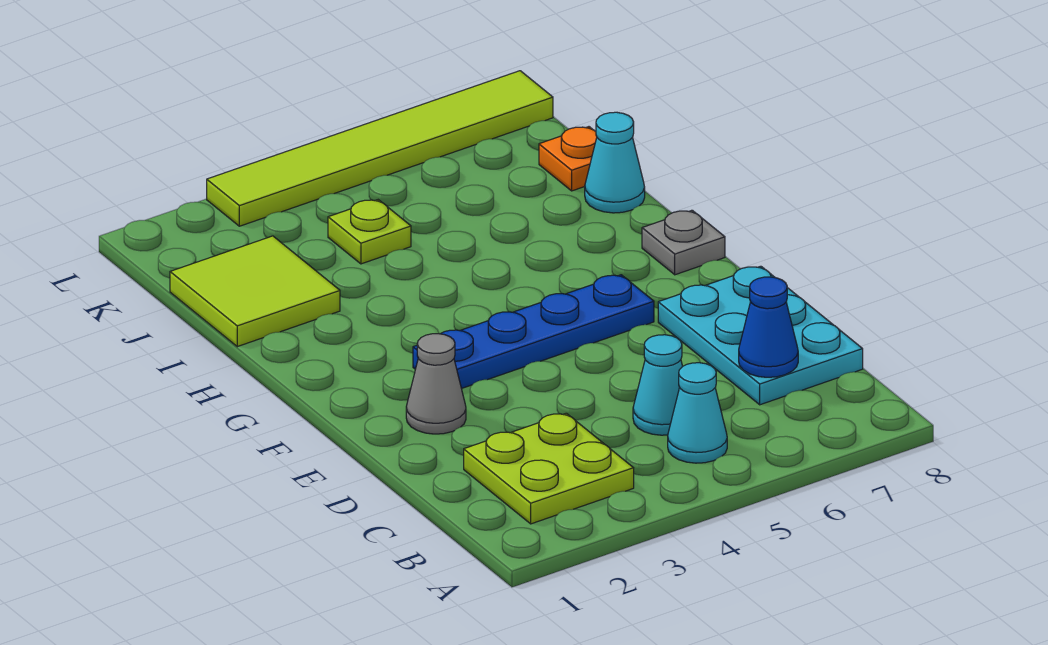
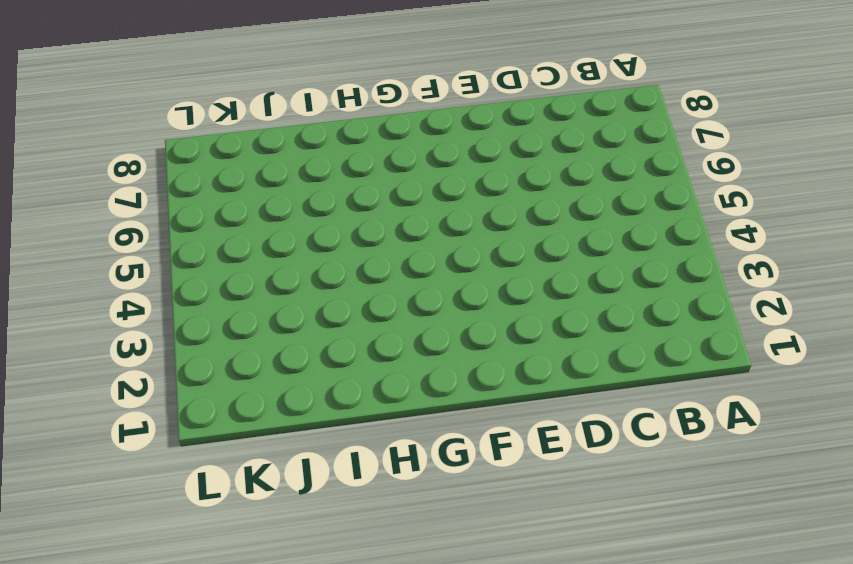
none -> lime plate B2:C3 level 1
none -> cyan cone B5 level 1
none -> cyan cone C5 level 1

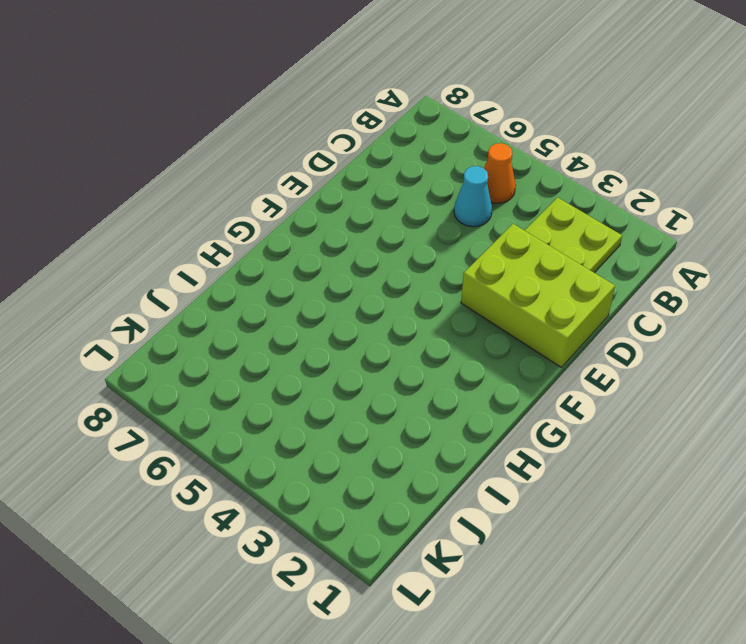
orange cone B5 level 1 -> cyan cone B5 level 1
lime brick D1:E3 level 1 -> grey cone E2 level 1
none -> cyan plate C7:E8 level 1
none -> blue plate F3:F6 level 1
none -> grey plate G8 level 1

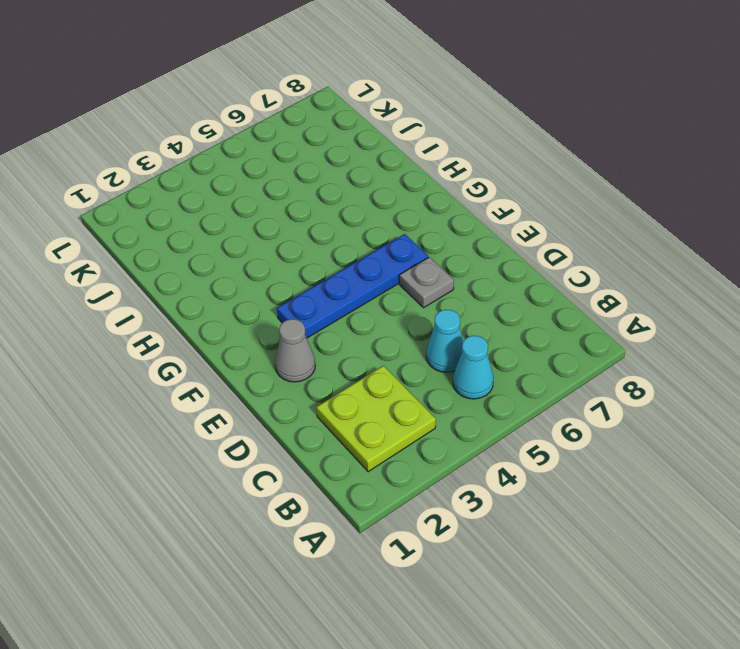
grey plate E6 level 1 -> grey plate G8 level 1
none -> cyan plate C7:E8 level 1
none -> lime tile I1:J2 level 1
none -> cyan cone I8 level 1

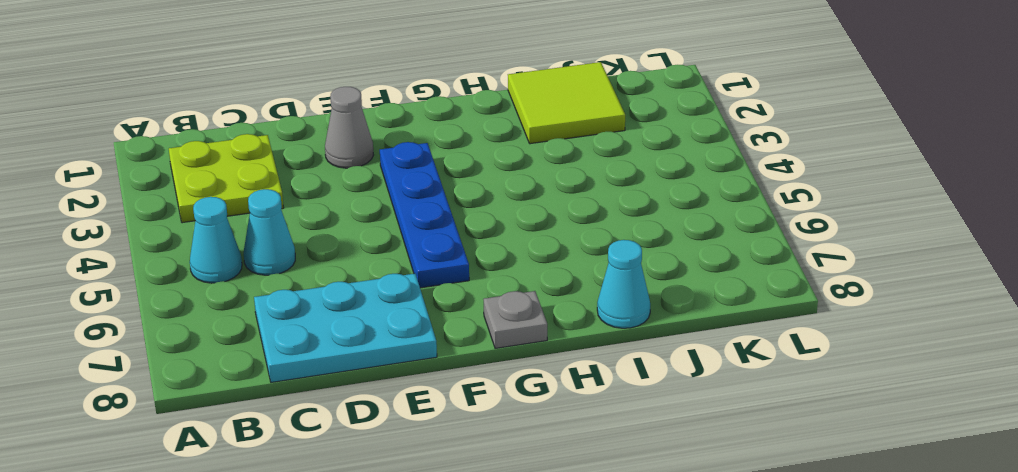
none -> lime plate J4 level 1
none -> orange plate J8 level 1
none -> lime tile L3:L8 level 1

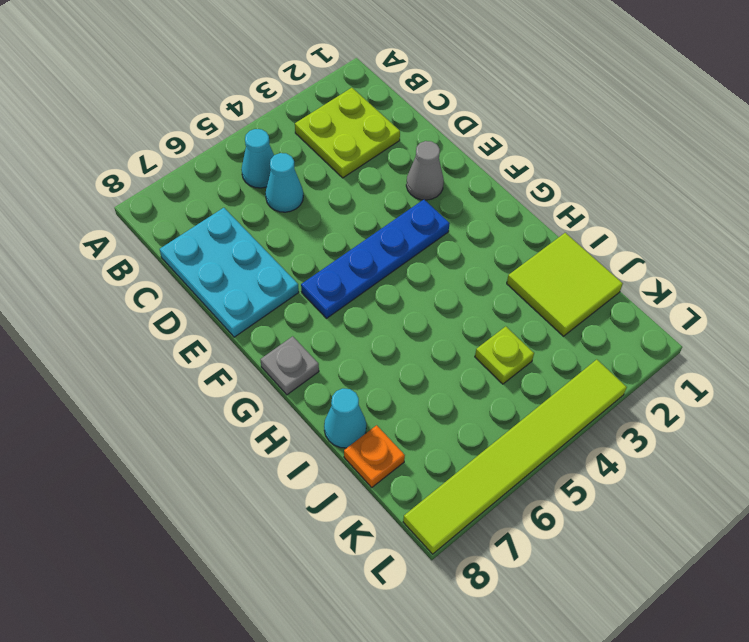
none -> blue cone C7 level 2

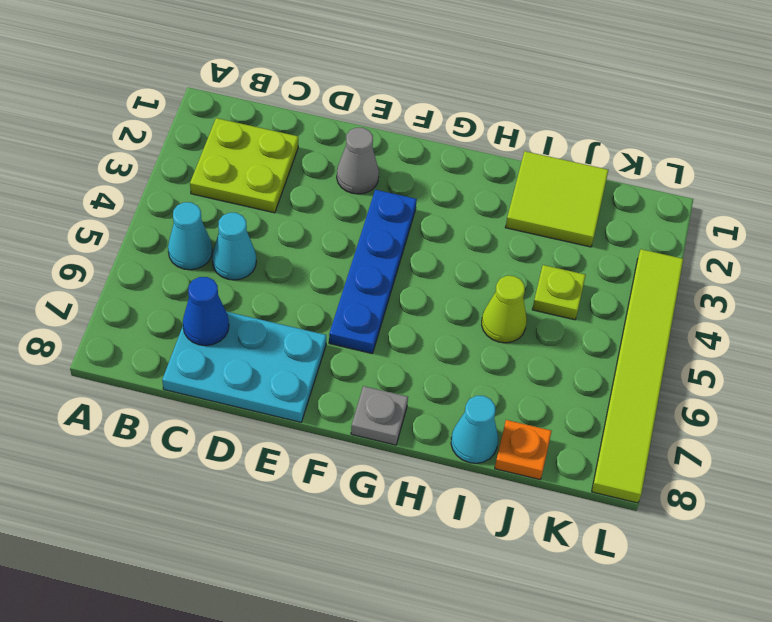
lime cone I5 level 1 -> none

